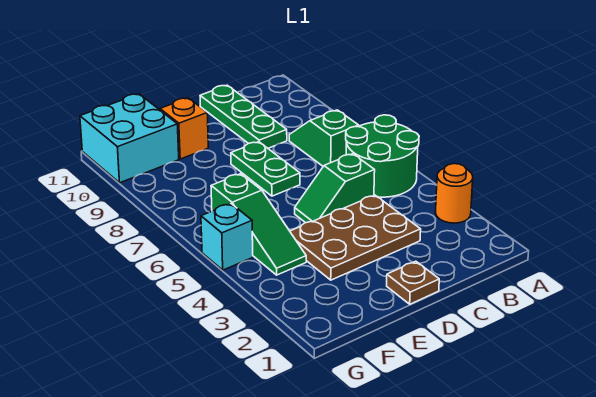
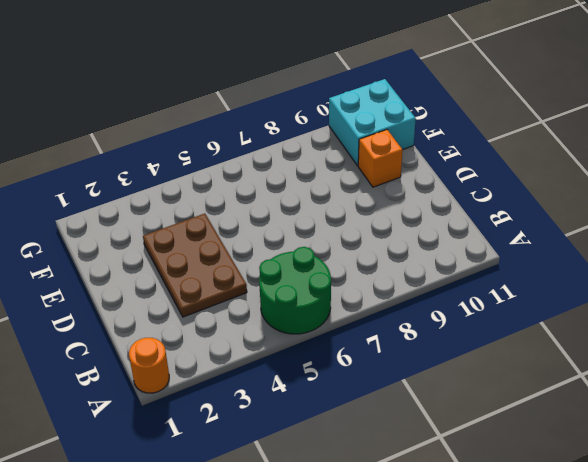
orange round brick A1 level 1 -> orange round brick A3 level 1
none -> green slope B7:B8 level 1 top 7
none -> green slope C5:D5 level 1 top C
none -> green plate C9:C11 level 1

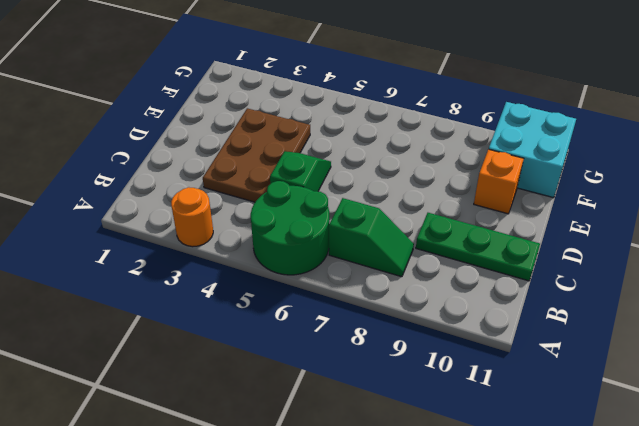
none -> brown plate D1 level 1
none -> green plate D7:D8 level 1
none -> green slope F4:F6 level 1 top 6

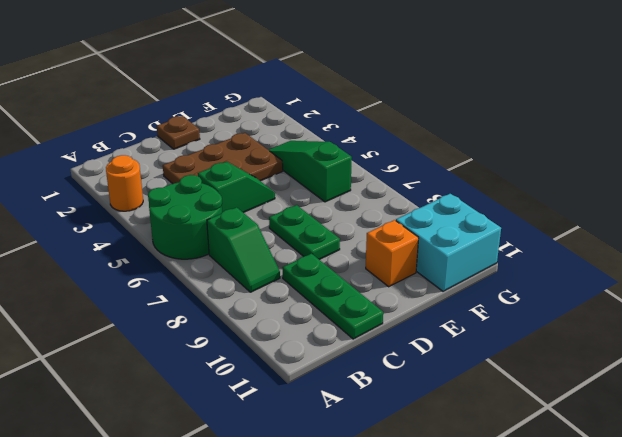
none -> cyan brick G5 level 1

